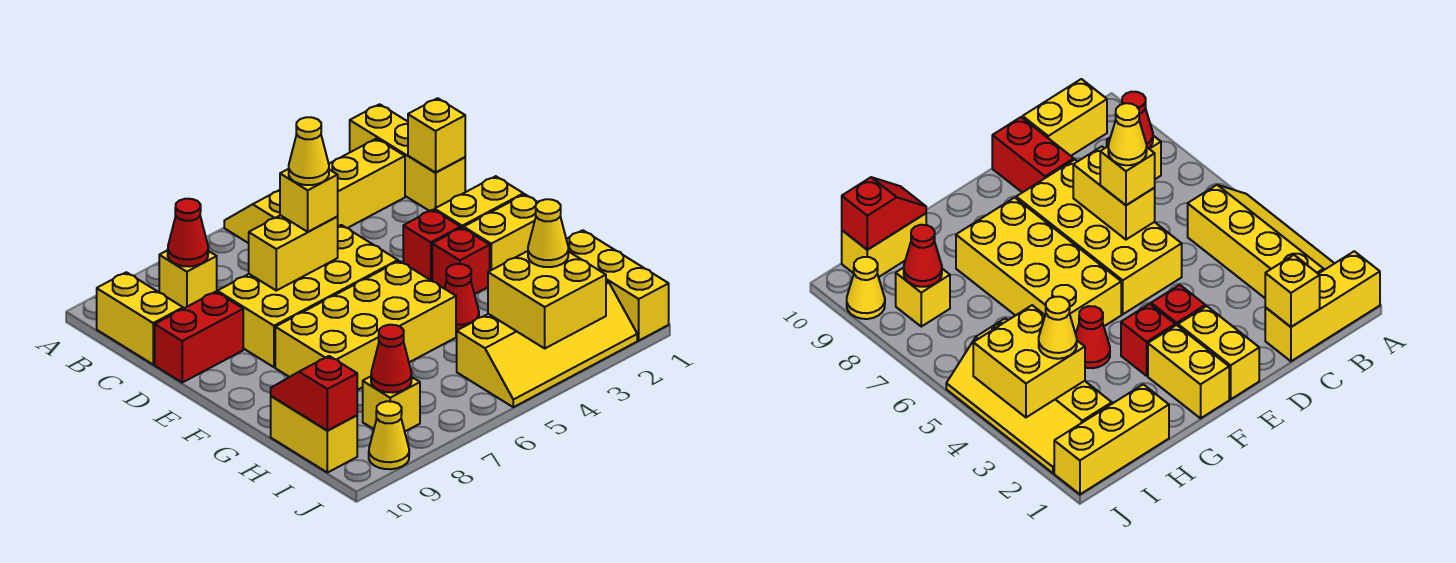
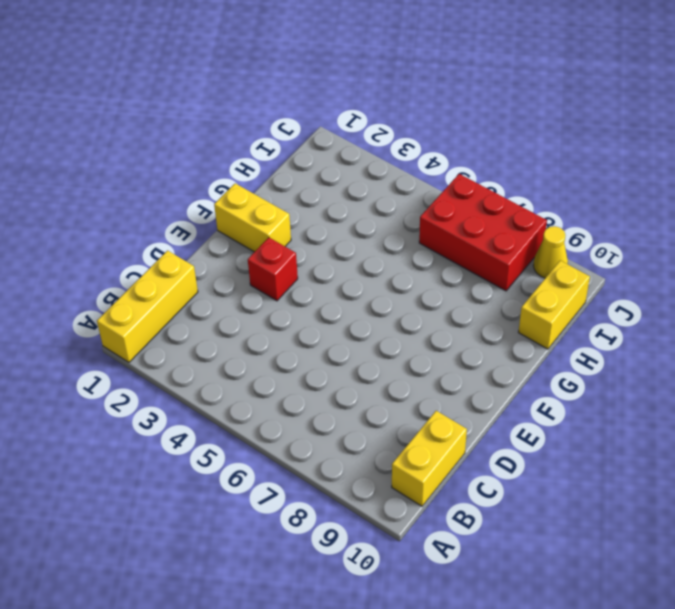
red brick I6:J8 level 1 -> yellow brick I8 level 1
none -> yellow slope A2:B5 level 1 top B
none -> yellow brick B8 level 1
none -> yellow brick D5:E8 level 1

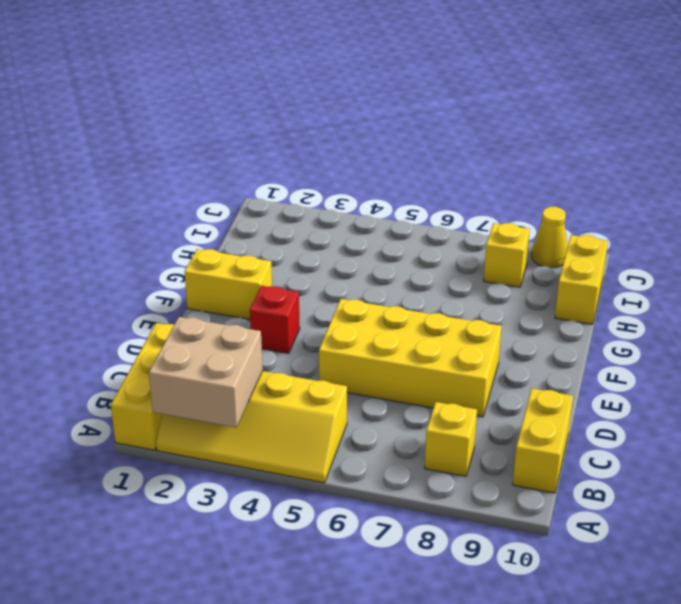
tan brick A2:B3 level 2 -> none
none -> red brick D9:D10 level 1
none -> yellow brick E1:E2 level 1
none -> red brick F3 level 1

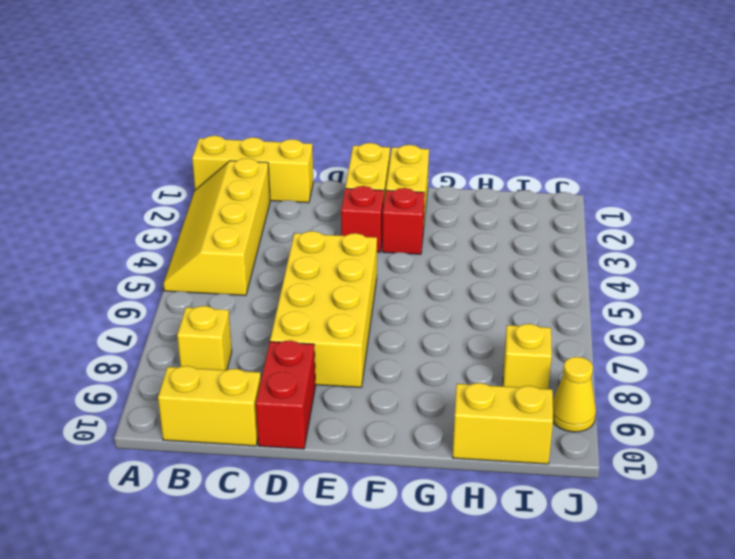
none -> yellow brick F5:G8 level 1
none -> red cone G4 level 1
none -> yellow brick H1:J1 level 1

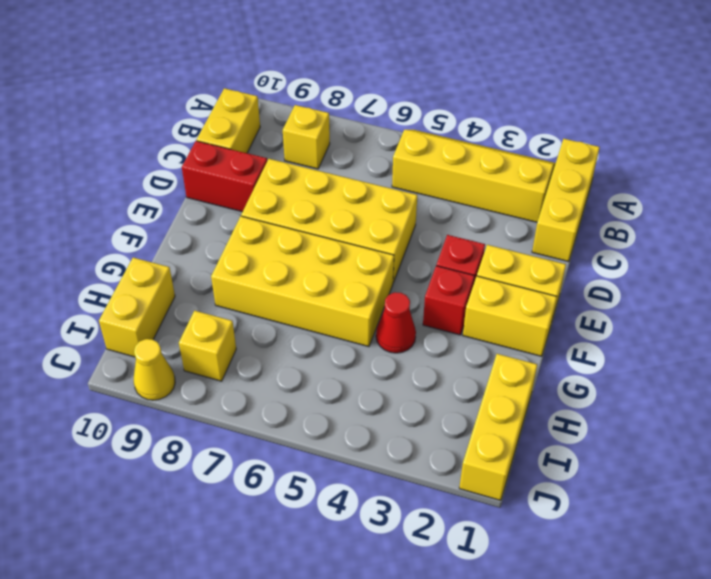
none -> yellow slope I2:J5 level 1 top I
none -> red cone B8 level 2
none -> yellow brick C1 level 2

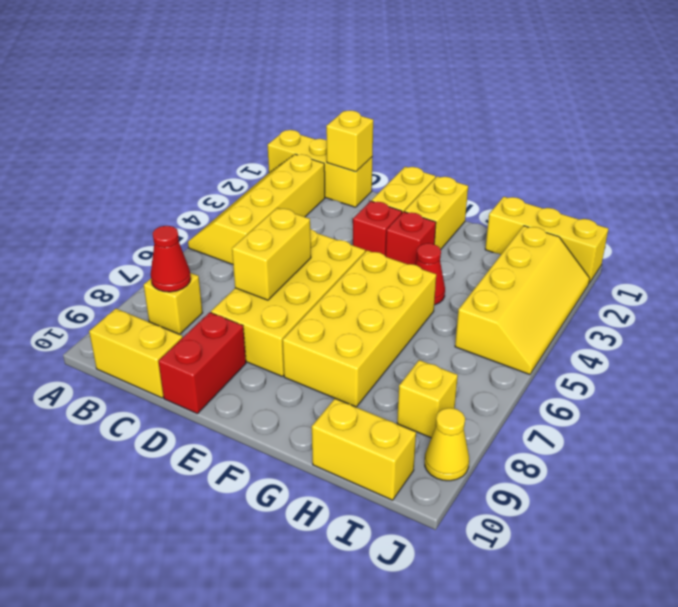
none -> red slope H10:I10 level 2 top I
none -> yellow brick I3:J4 level 2
none -> red cone I8 level 2

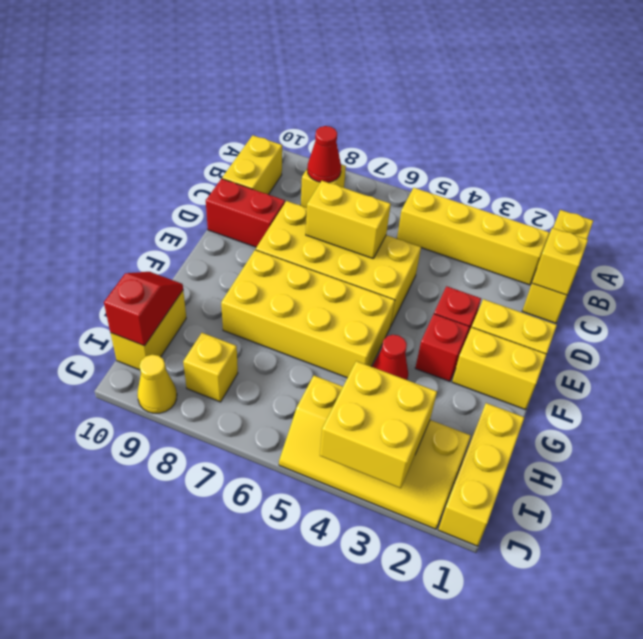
none -> red cone I8 level 2
none -> yellow brick D6 level 3
none -> yellow cone I3 level 3

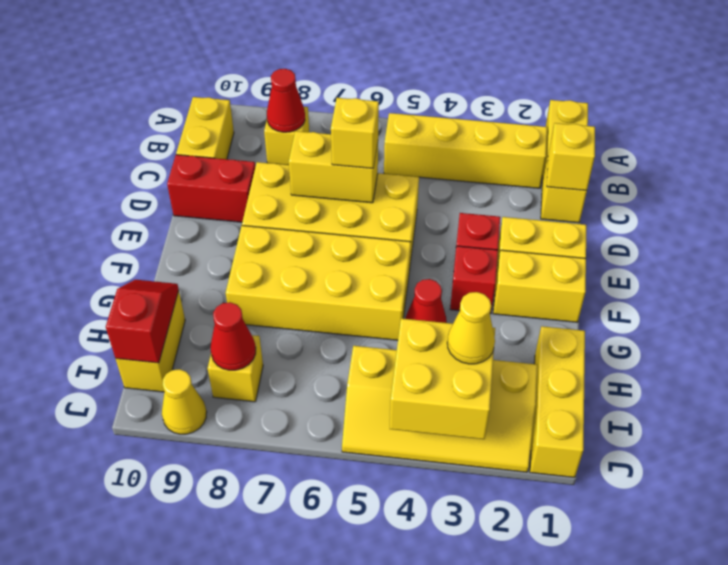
none -> yellow cone D6 level 4

